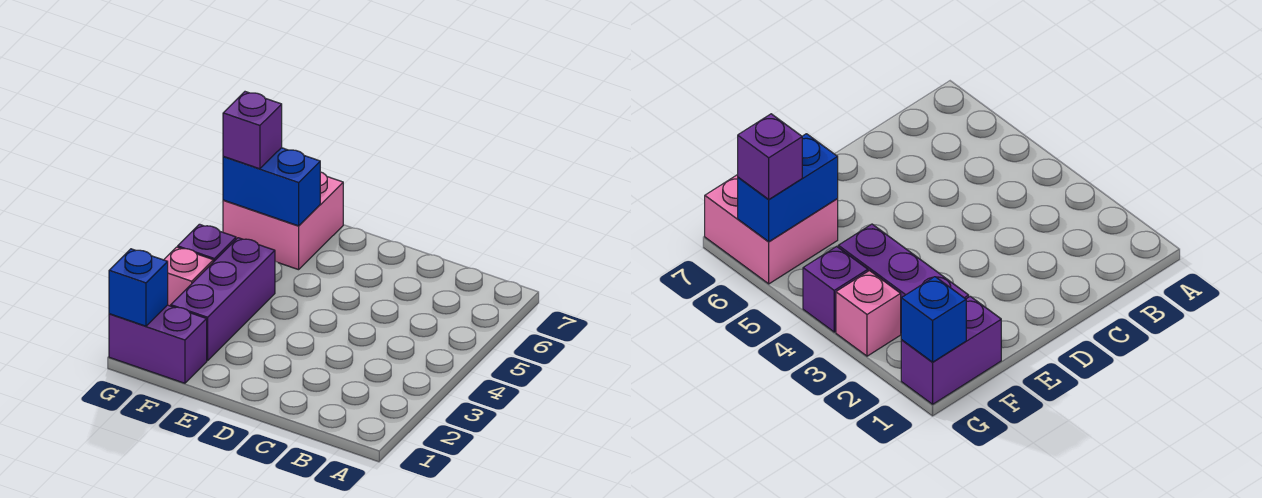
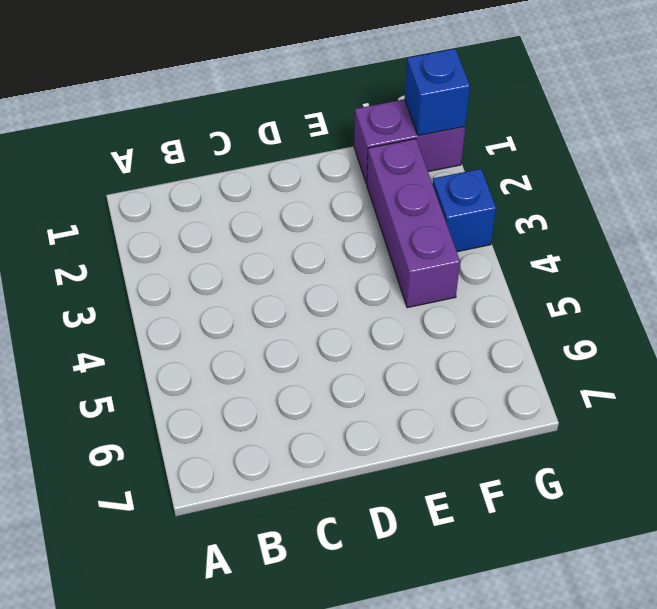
blue brick G3 level 1 -> pink brick G3 level 1
none -> pink brick F6:G7 level 1
none -> purple brick G4 level 1

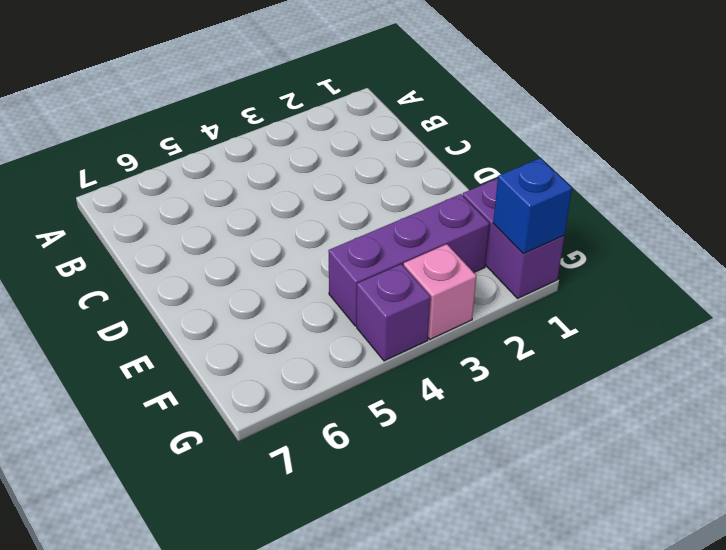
none -> pink brick F6:G7 level 1
none -> blue brick F6:G6 level 2

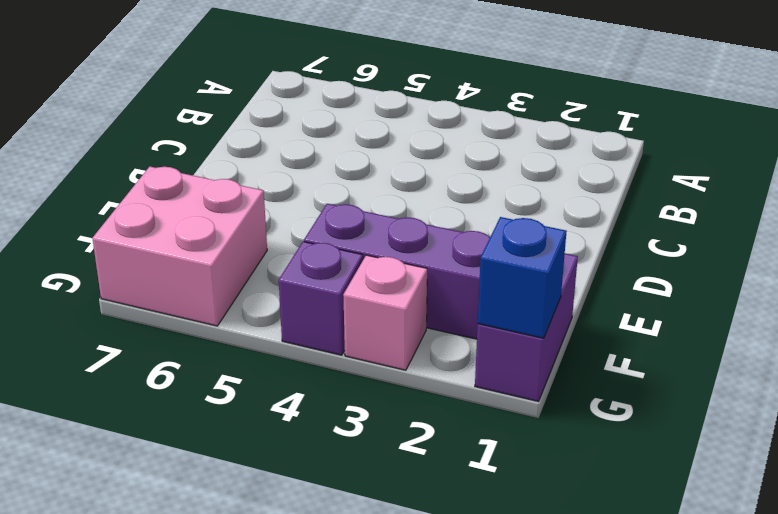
none -> blue brick F6:G6 level 2
none -> purple brick G6 level 3

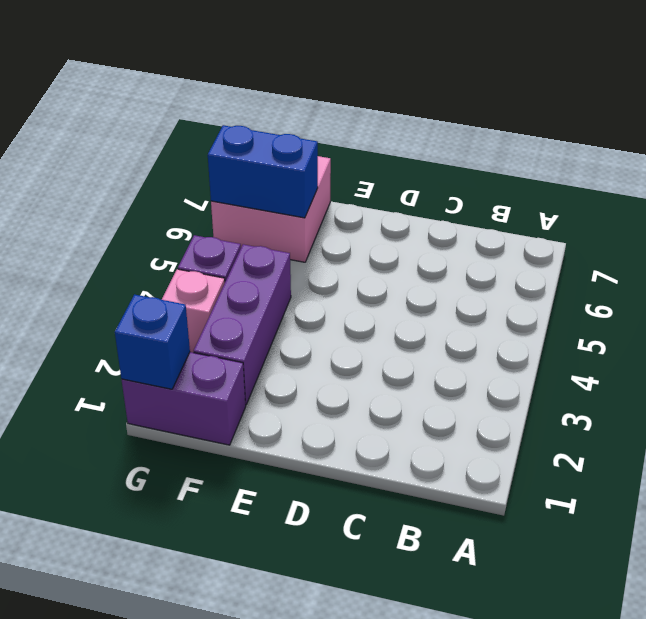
none -> purple brick G6 level 3

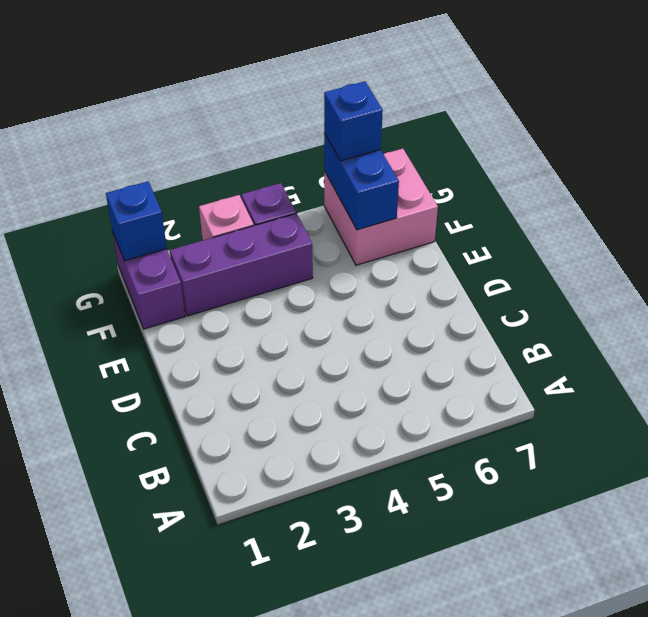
blue brick G6 level 3 -> purple brick G6 level 3

